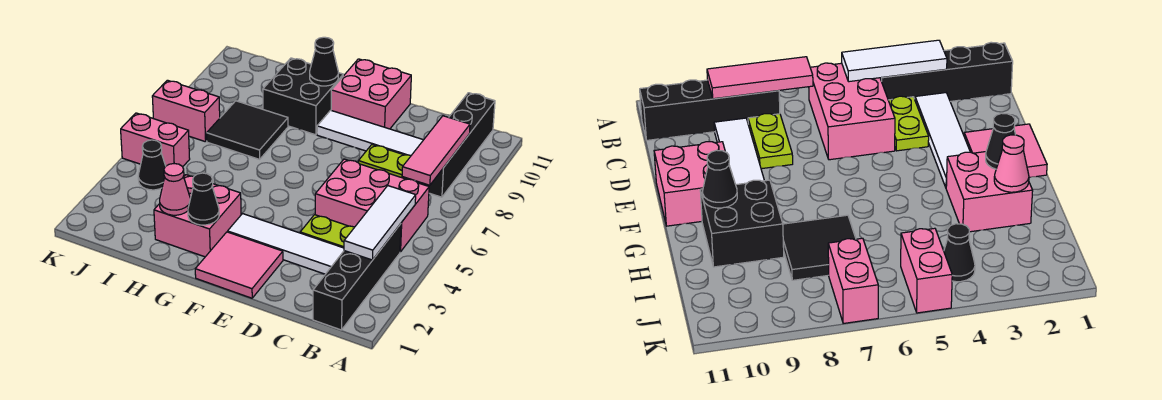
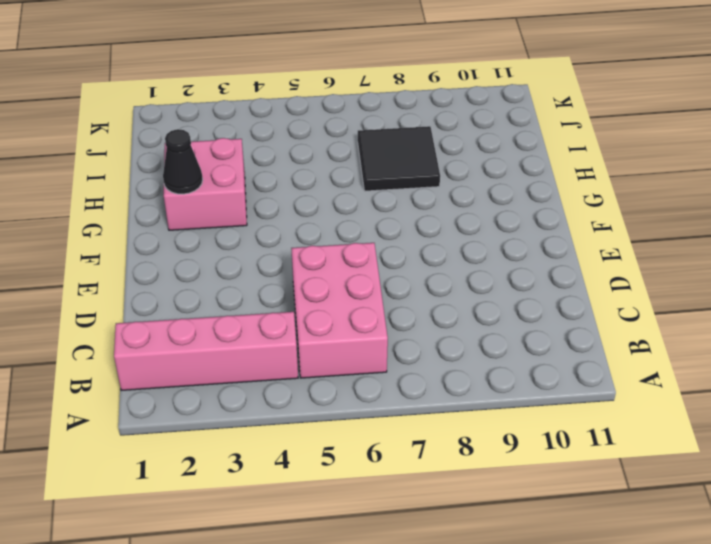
pink brick B1:B4 level 1 -> black brick B1:B4 level 1
none -> black brick B8:B11 level 1
none -> white tile C3:F3 level 1
none -> lime plate C4:D4 level 1

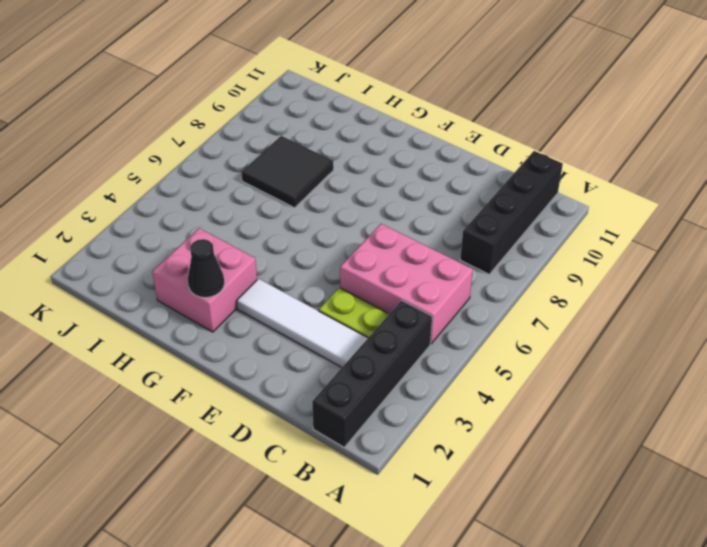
none -> lime plate C8:D8 level 1
none -> white tile C9:F9 level 1
none -> pink tile E1:F2 level 1

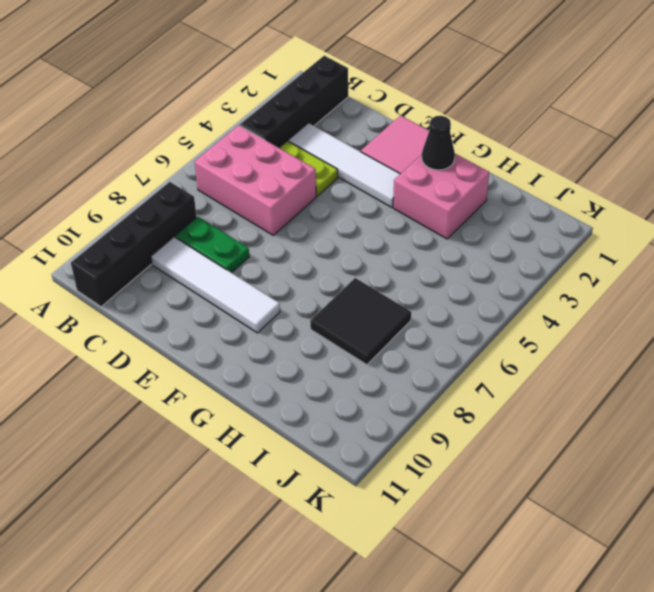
green plate C8:D8 level 1 -> lime plate C8:D8 level 1
none -> pink brick E10:F11 level 1
none -> black brick G9:H10 level 1
none -> black cone J4 level 1

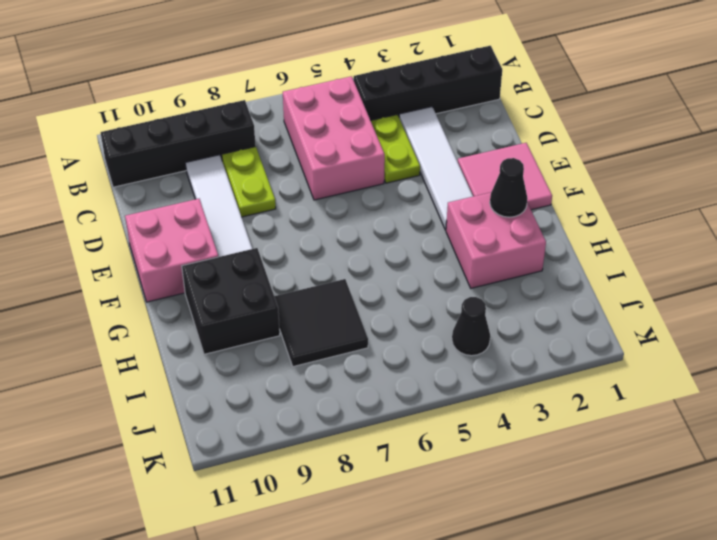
none -> pink brick J5:K5 level 1
none -> pink brick J7:K7 level 1
none -> white tile B3:B5 level 2

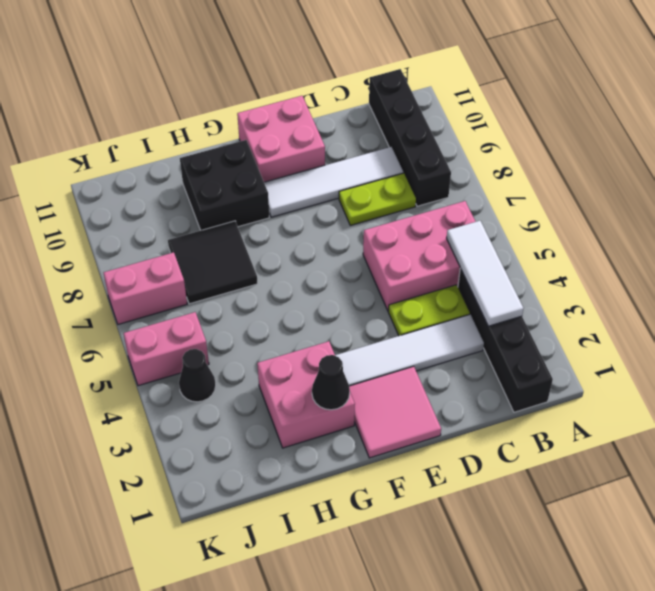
none -> pink tile B7:B9 level 2
none -> black cone G10 level 2
none -> pink cone H2 level 2

